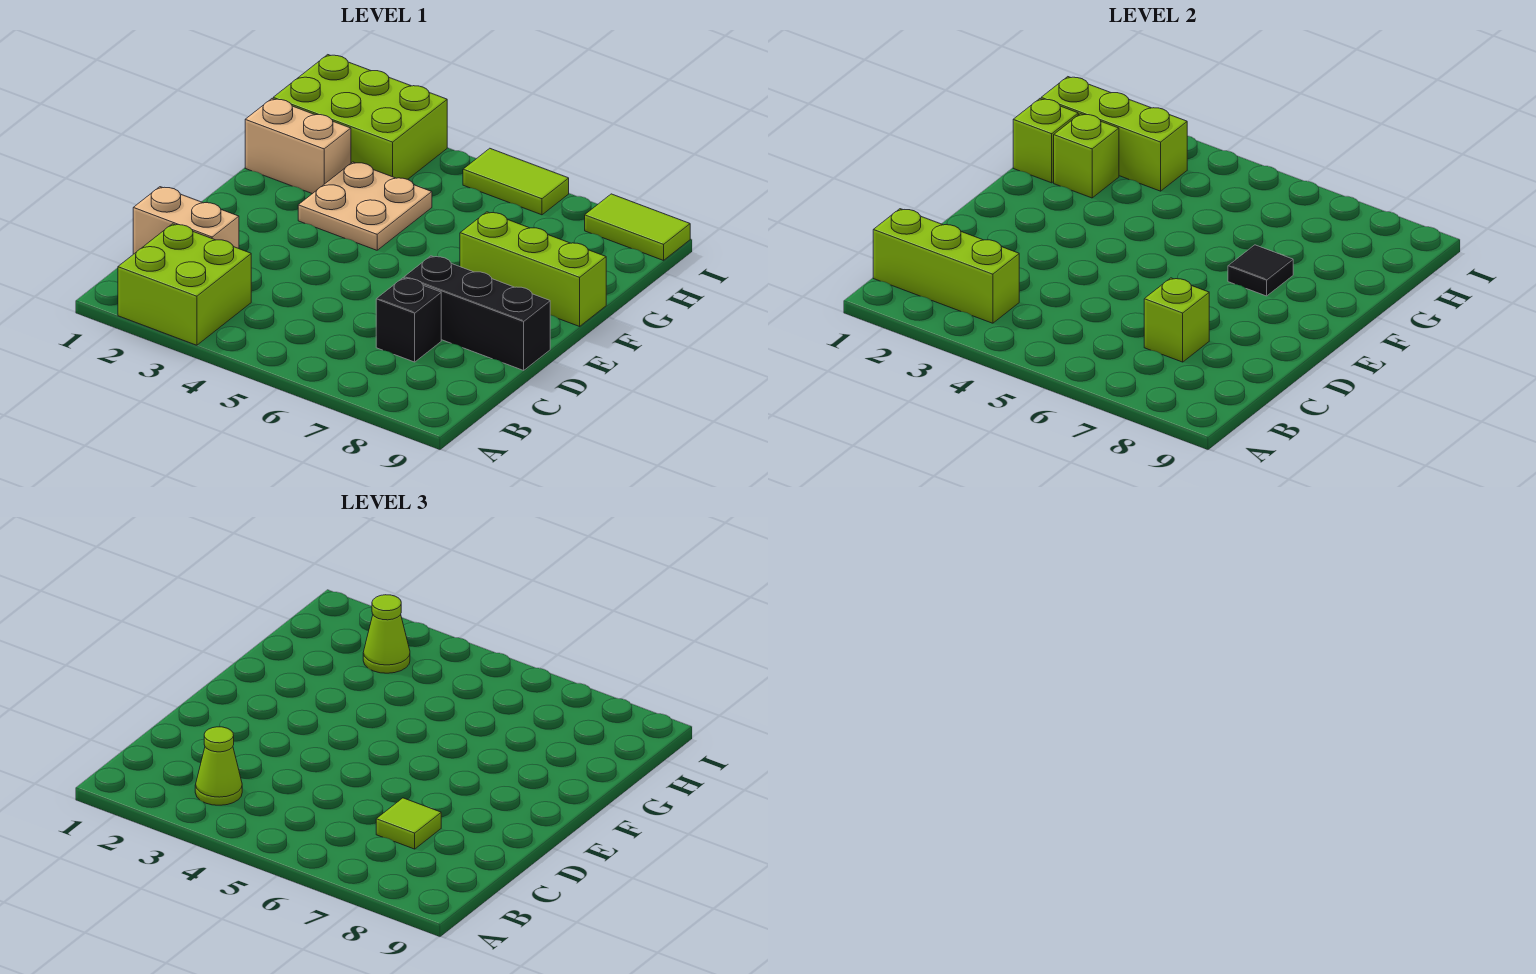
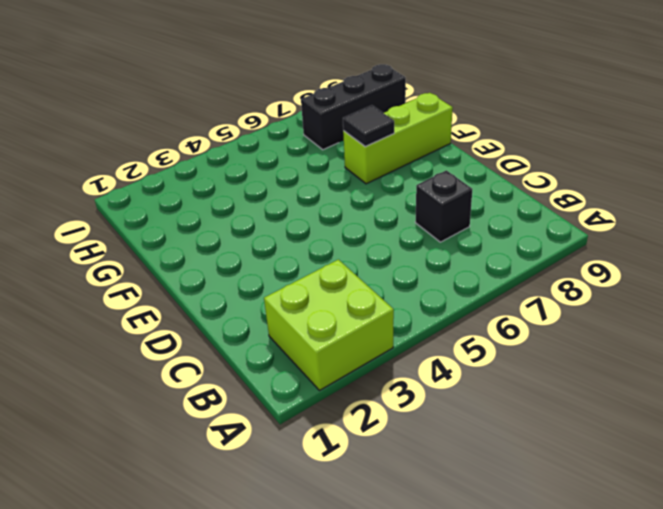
black brick H7:H9 level 1 -> black brick D7:D9 level 1
none -> tan brick C1:C2 level 1
none -> tan plate F3:G4 level 1
none -> tan brick G1:G2 level 1

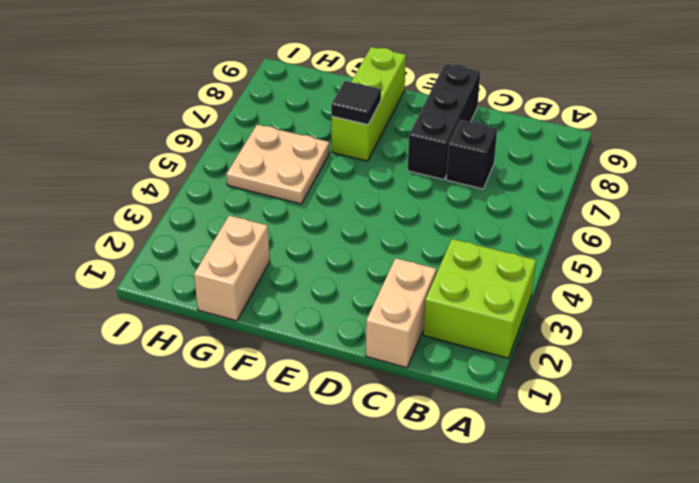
tan plate G5:H6 level 1 -> tan plate F3:G4 level 1
none -> lime brick H1:I3 level 1
none -> lime tile I5:I6 level 1
none -> lime tile I8:I9 level 1

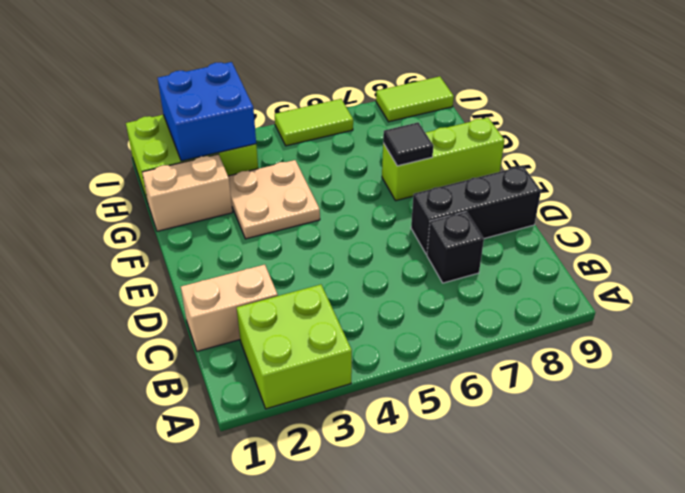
blue brick H2:I3 level 2 -> lime brick H1:H3 level 2
none -> lime brick B1:B3 level 2
none -> lime brick C7 level 2
none -> lime brick G1 level 2

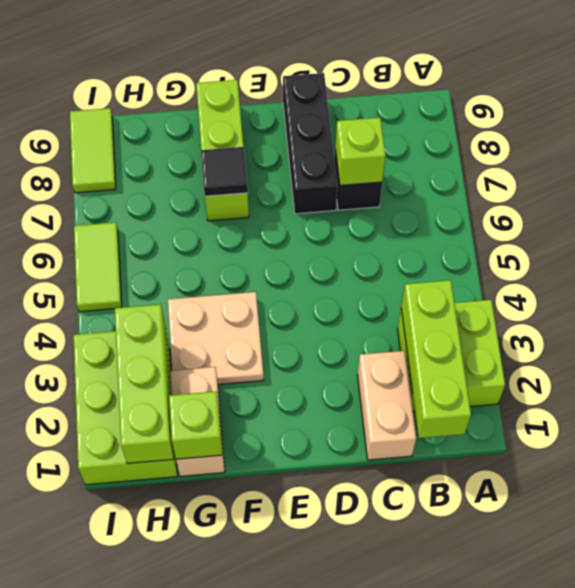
none -> lime brick G2 level 2
none -> lime cone B3 level 3
none -> lime tile C7 level 3

